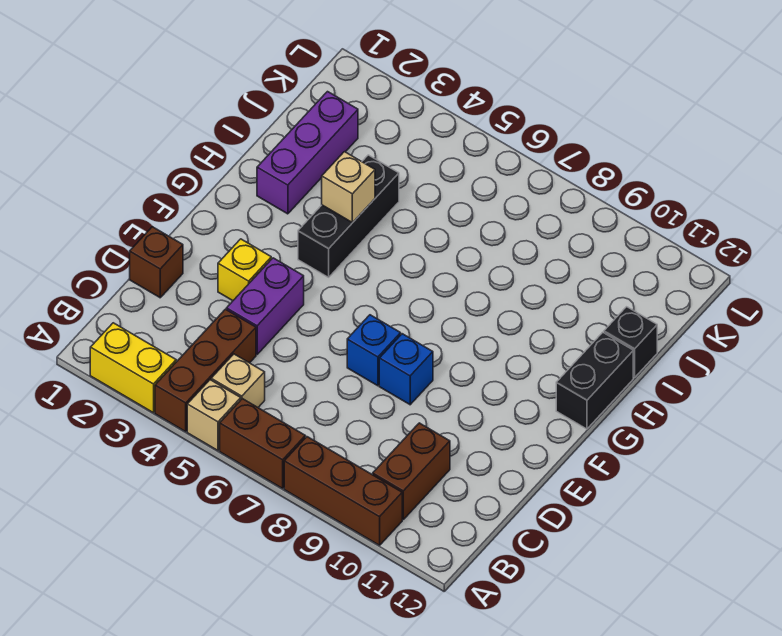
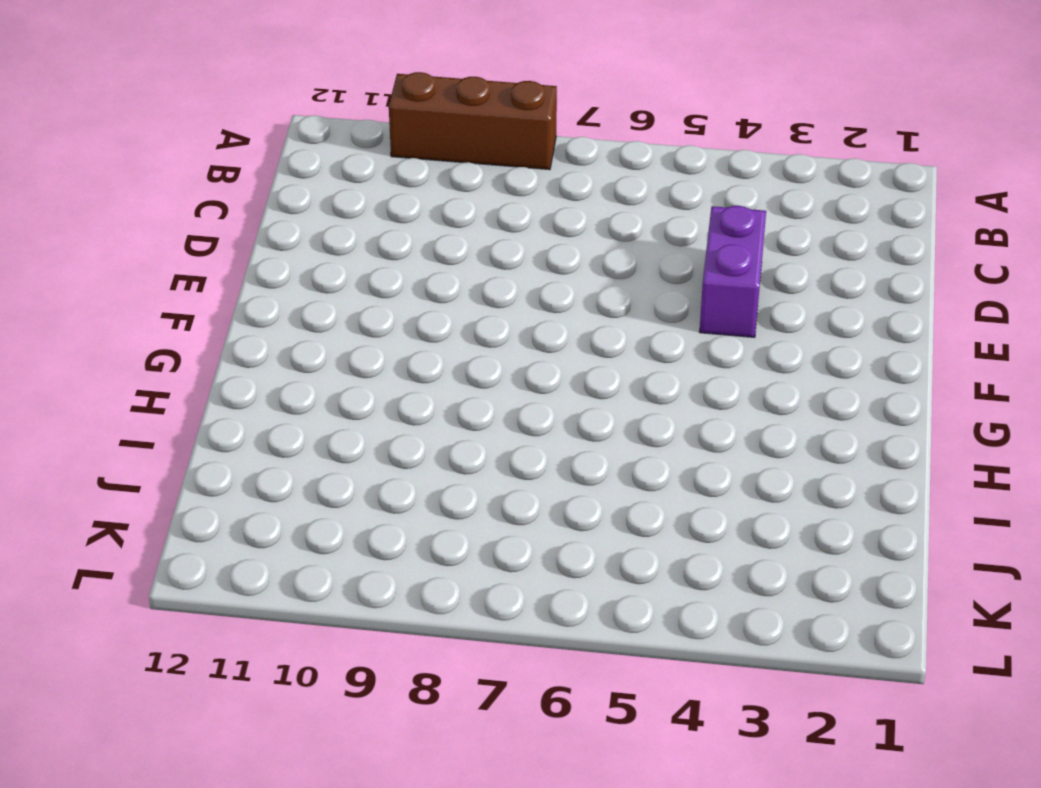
none -> yellow brick A2:A3 level 1
none -> brown brick A4:C4 level 1
none -> tan brick A5 level 1

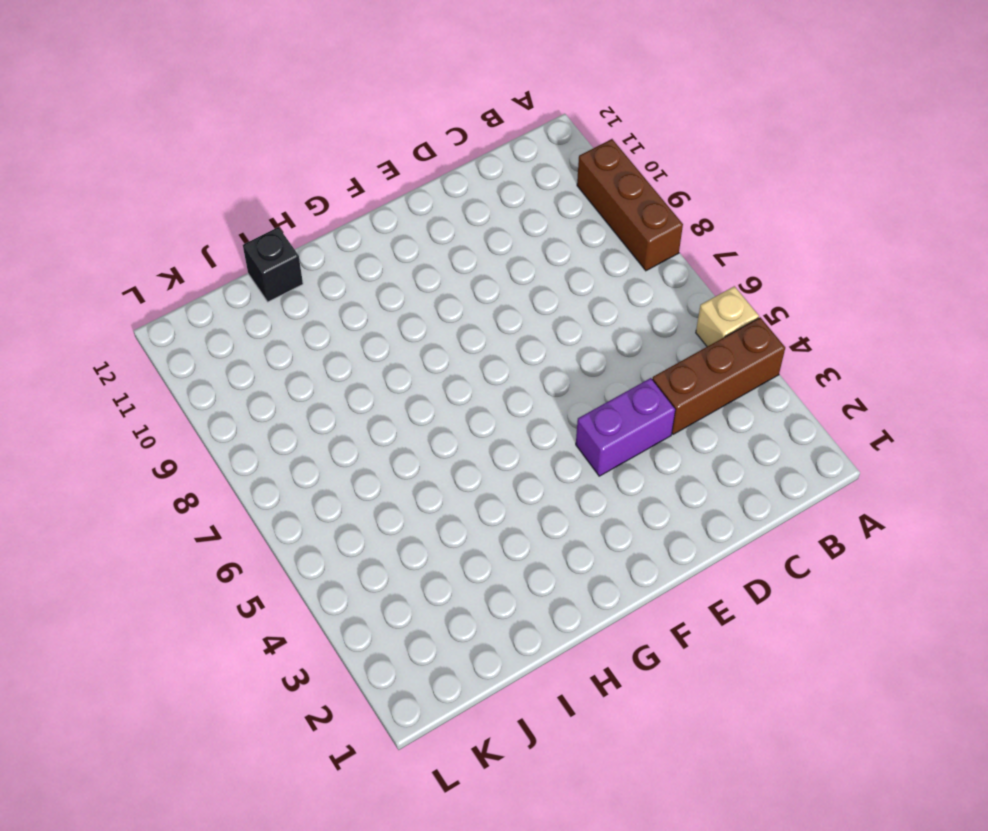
none -> yellow brick A2:A3 level 1
none -> brown brick A6:A7 level 1
none -> tan brick B5 level 1

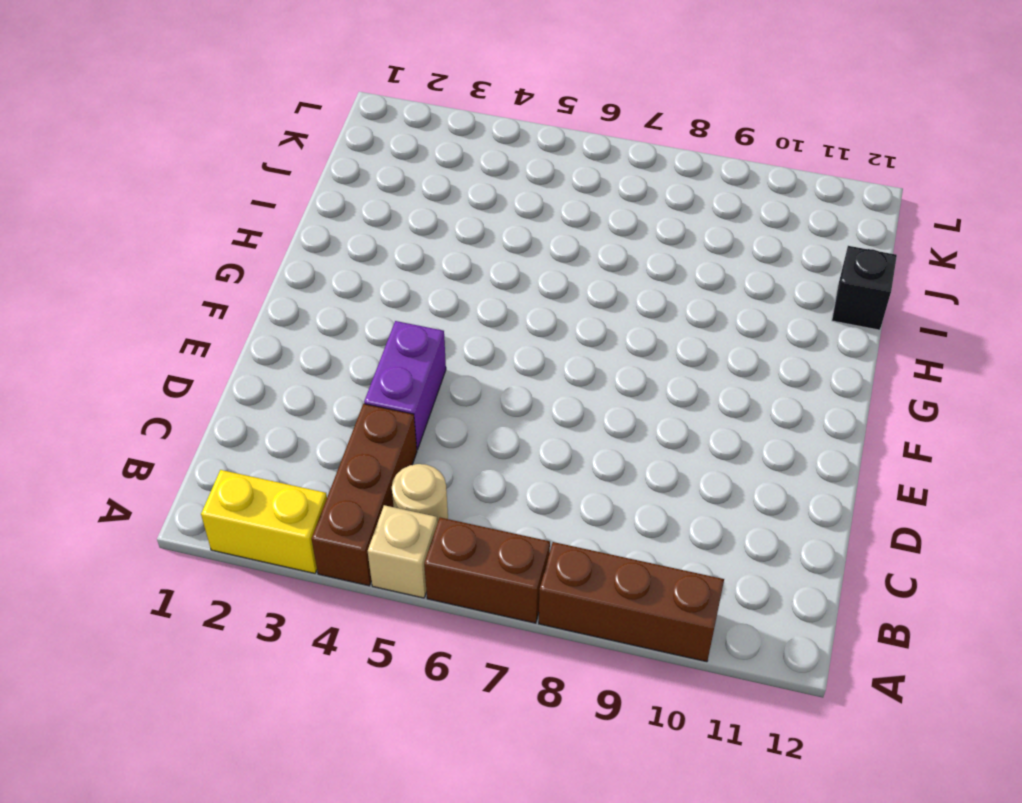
tan round brick B5 level 1 -> tan brick B5 level 1
none -> brown brick B10:C10 level 1
none -> brown brick D1 level 1
none -> yellow brick E3 level 1

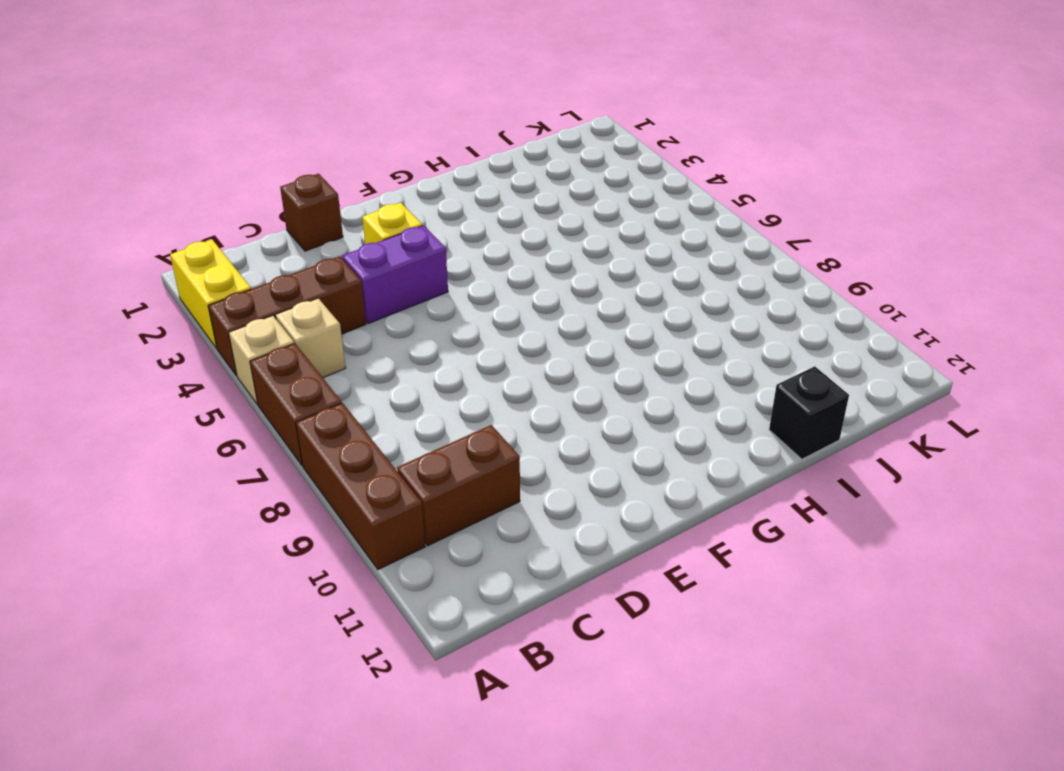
none -> blue brick E7 level 1
none -> blue brick E8 level 1
none -> black brick G4:I4 level 1

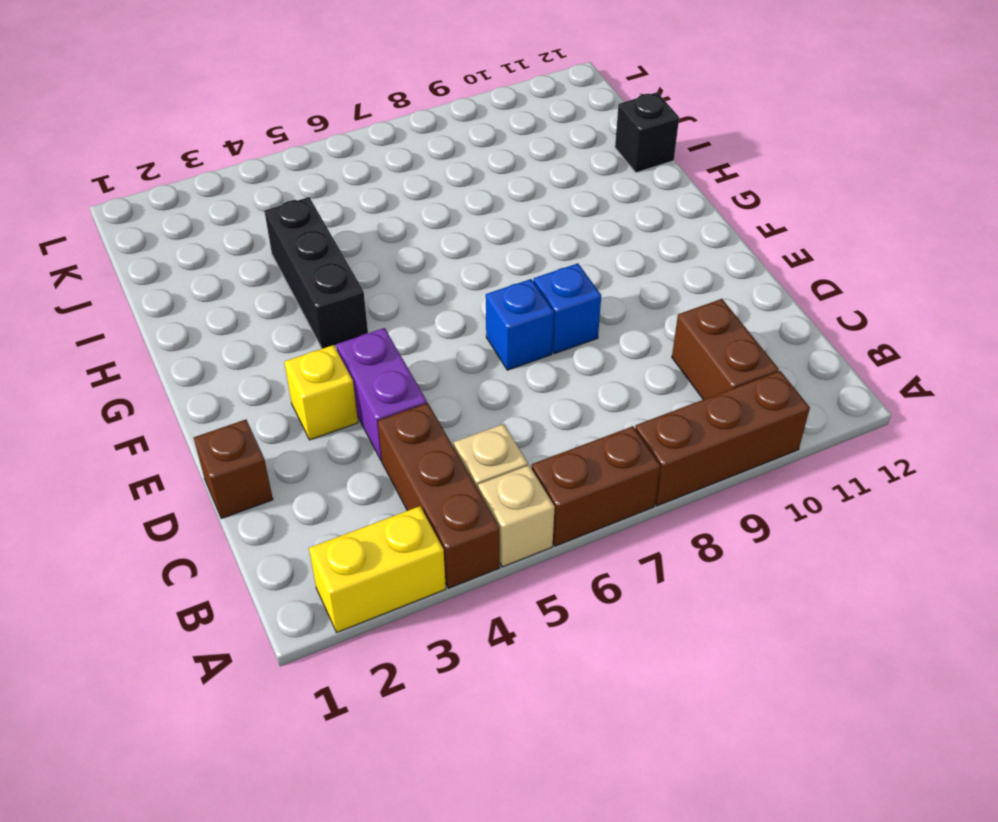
none -> black brick G12:H12 level 1
none -> purple brick H2:J2 level 1
none -> tan brick H4 level 2

